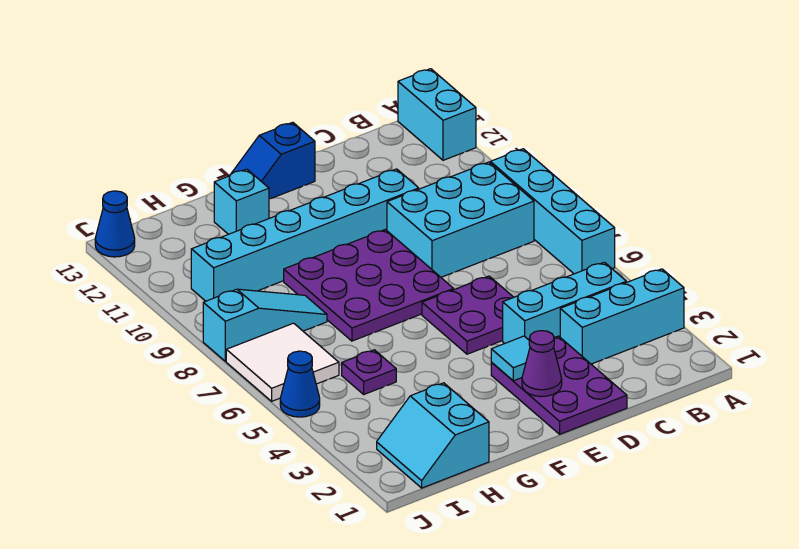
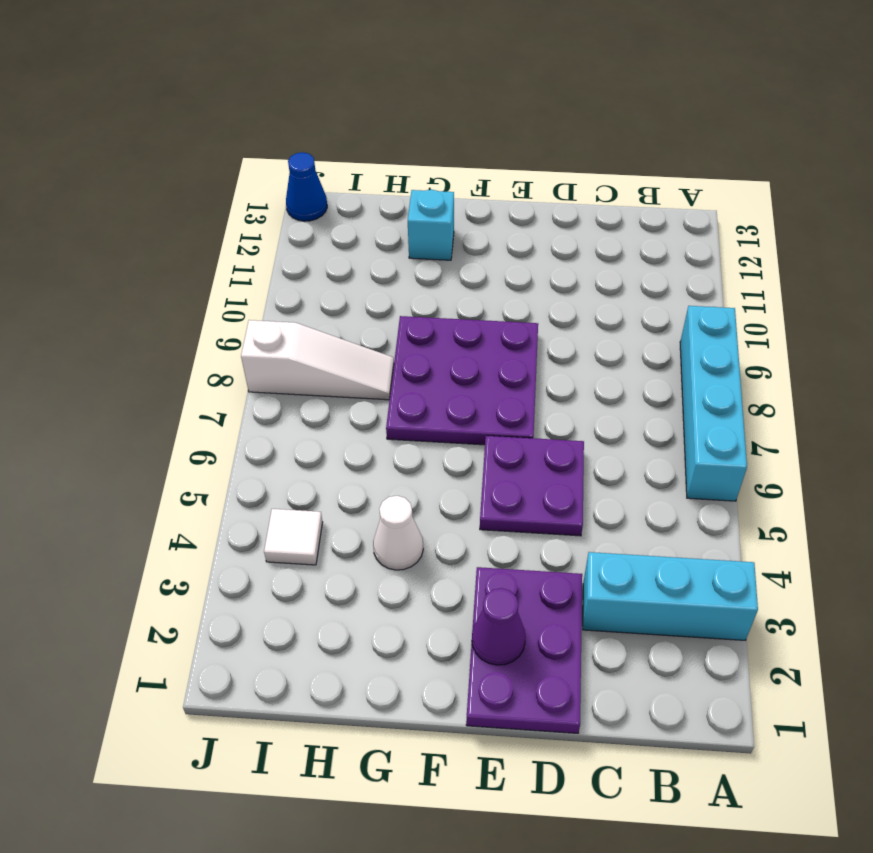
white cone G4 level 1 -> none
white slope H8:J8 level 1 top J -> cyan slope H8:J8 level 1 top J
white tile I4 level 1 -> none
none -> cyan brick A12:A13 level 1
none -> cyan brick B4:D4 level 1
none -> cyan brick B8:D9 level 1

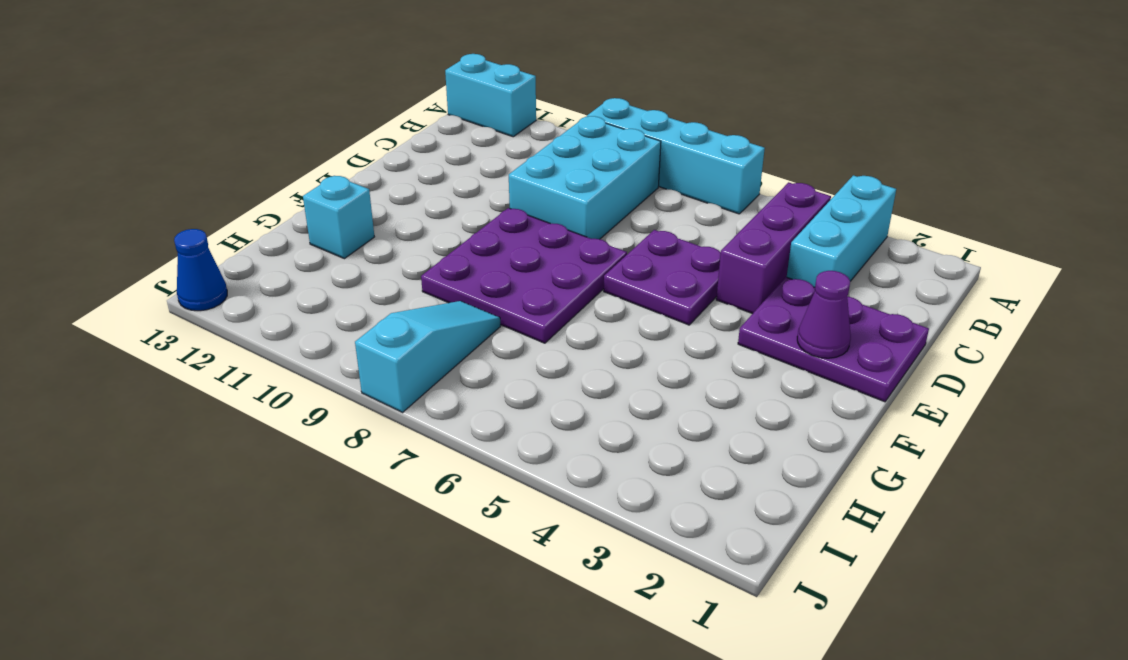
purple brick B4:D4 level 1 -> cyan brick B4:D4 level 1
none -> cyan brick D10:I10 level 1
none -> blue slope E13:F13 level 1 top E
none -> cyan slope H1:I2 level 1 top H

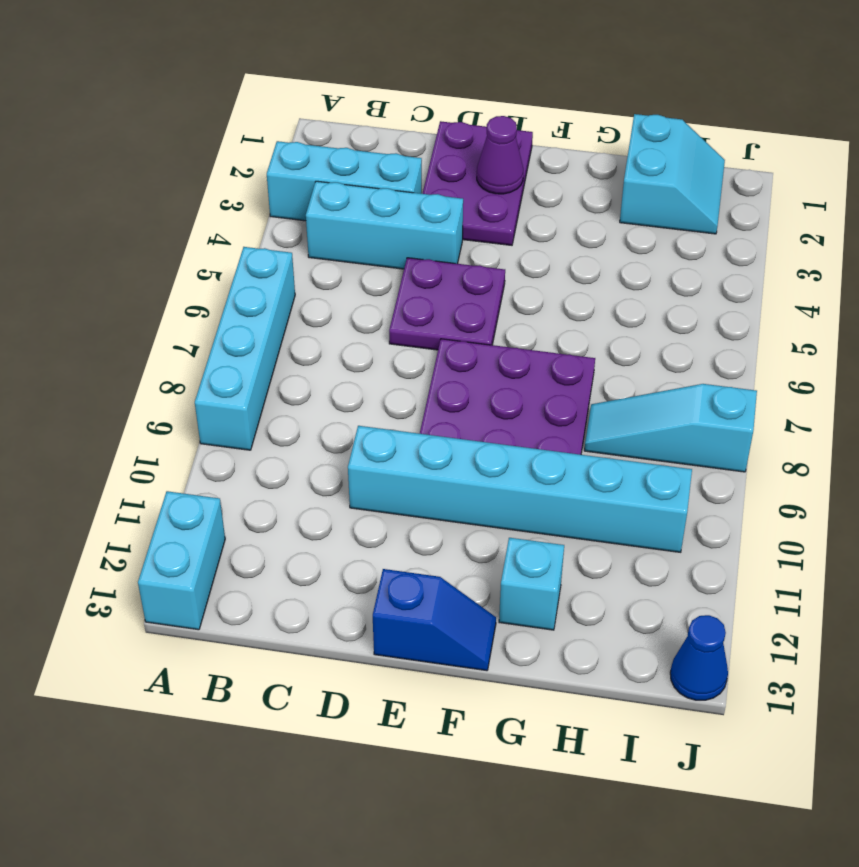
none -> cyan brick B8:D9 level 1
none -> purple plate H5 level 1
none -> white tile I6:J7 level 1

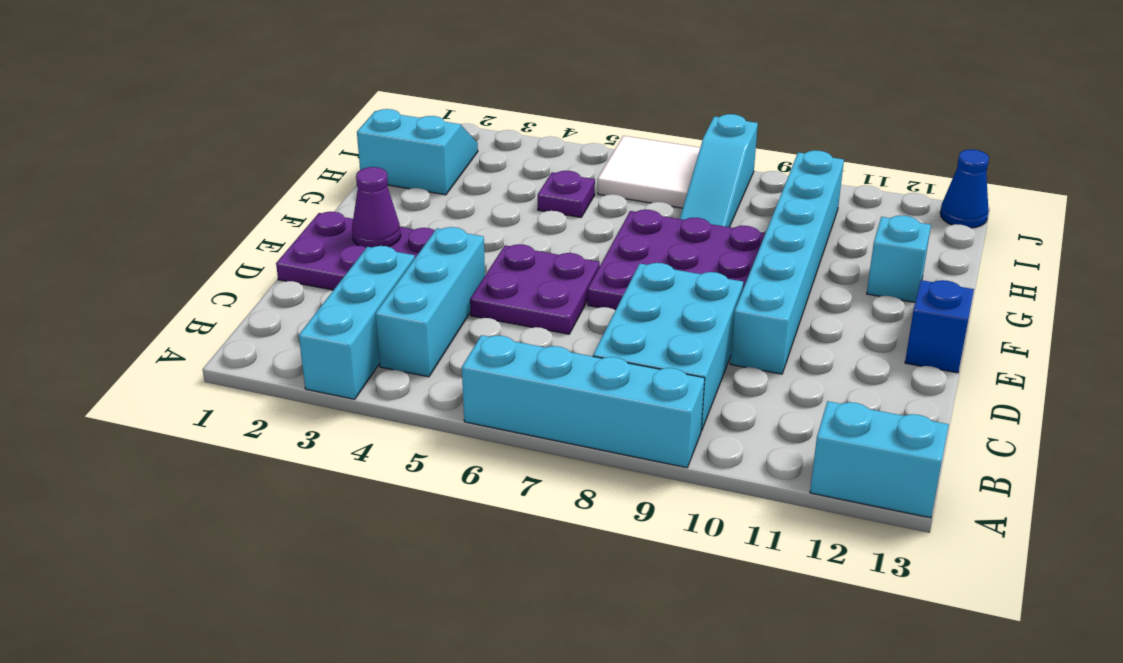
none -> blue cone J5 level 1
none -> cyan tile E3 level 2

